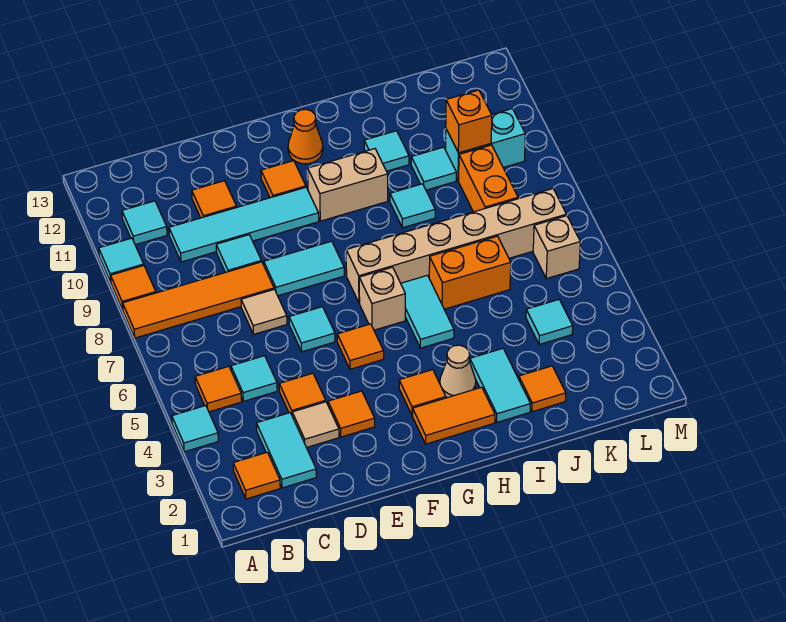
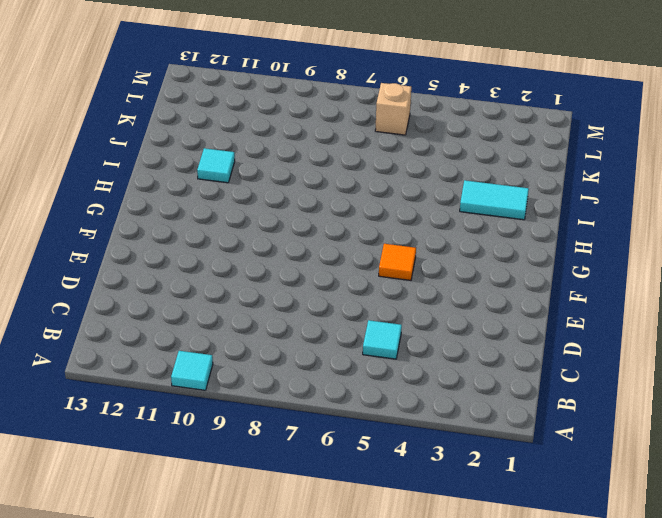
none -> cyan tile A4 level 1
none -> orange tile A8:D8 level 1
none -> orange tile A9 level 1
none -> orange tile B2 level 1

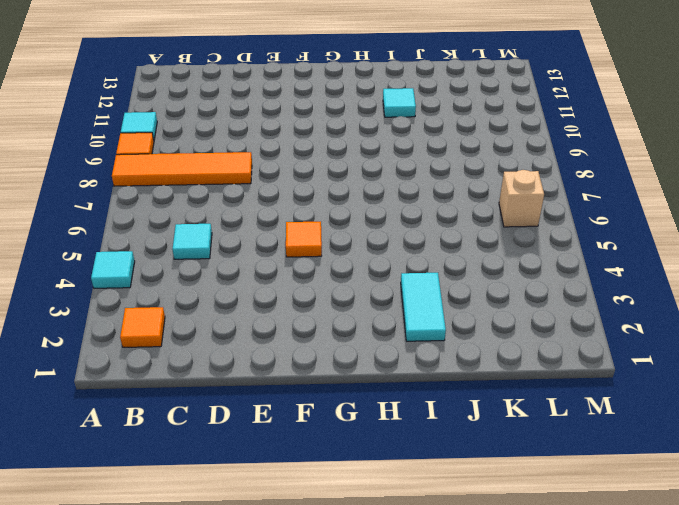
none -> orange tile B5 level 1
none -> cyan tile B11 level 1
none -> cyan tile C2:C3 level 1
none -> cyan tile C10:F10 level 1

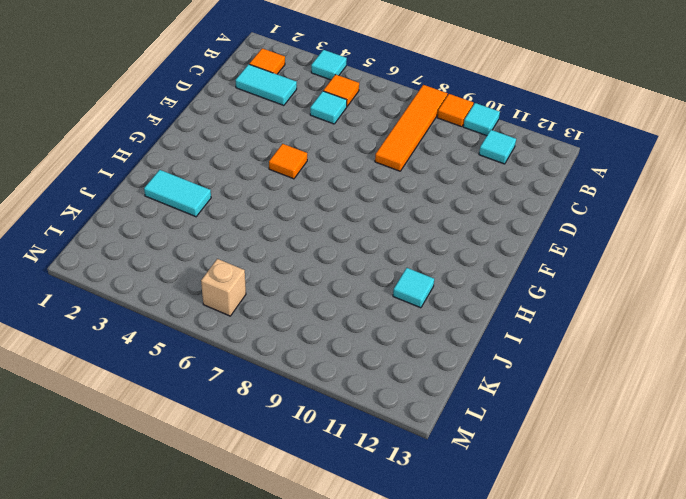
none -> cyan tile C10:F10 level 1
none -> tan tile D3 level 1
none -> orange tile D4 level 1
none -> tan tile D7 level 1

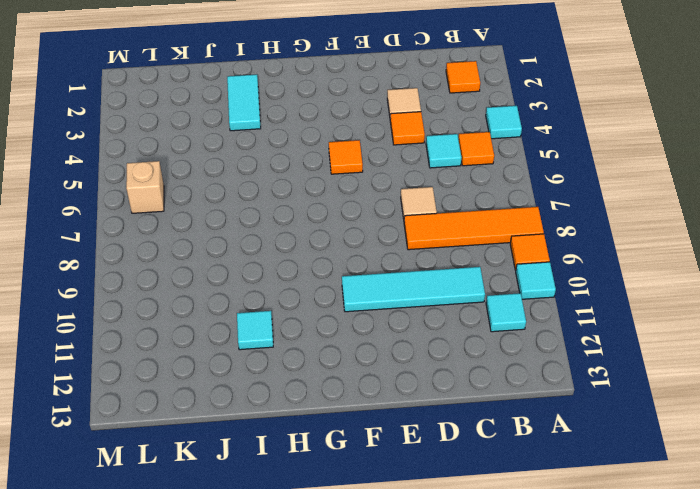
none -> cyan tile C2:C3 level 1
none -> cyan tile D9 level 1
none -> orange tile D11 level 1
none -> orange tile E3 level 1

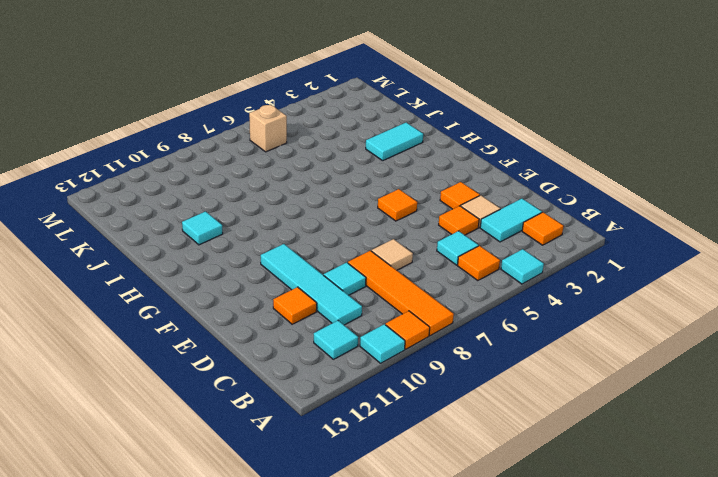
none -> cyan tile E6 level 1
none -> cyan tile E8:F8 level 1
none -> orange tile F11 level 1
none -> orange tile G2:H2 level 1

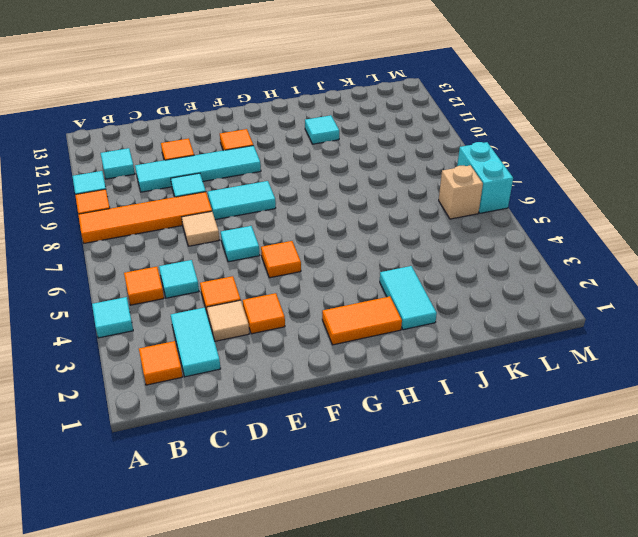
cyan brick M6:M7 level 1 -> cyan brick K10:L10 level 1
none -> orange tile G3 level 1
none -> tan brick G6 level 1
none -> tan brick G7:L7 level 1
none -> tan brick G10:H10 level 1

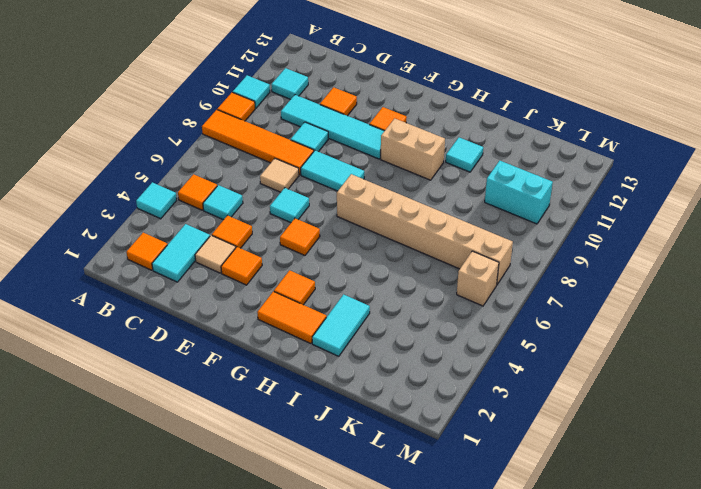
none -> tan brick G6 level 1
none -> orange cone G12 level 1
none -> tan cone H3 level 1
none -> cyan tile H5:H6 level 1

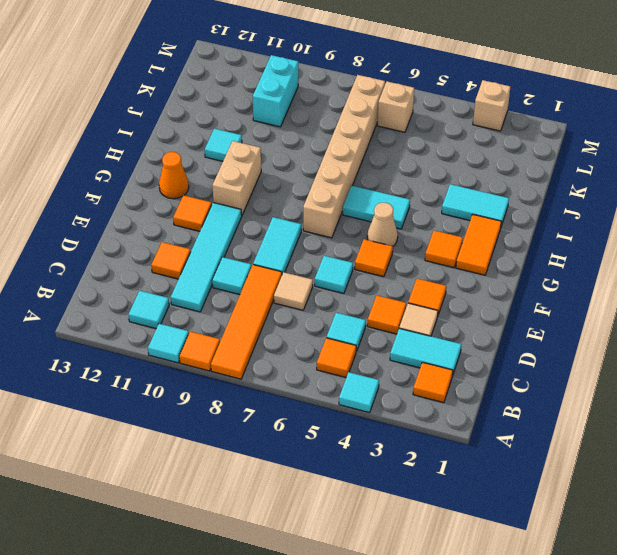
tan cone G5 level 1 -> tan cone H3 level 1
tan brick M3 level 1 -> tan brick G6 level 1
none -> orange brick I6:J6 level 1
none -> cyan tile I9 level 1
none -> orange tile J2 level 1
none -> cyan tile J10 level 1

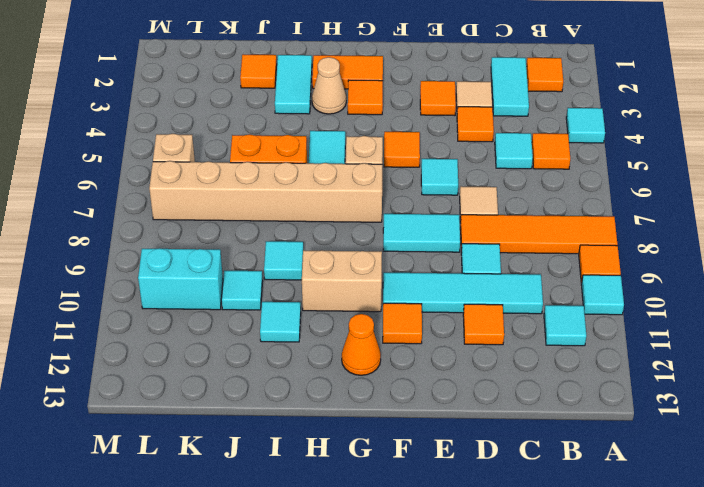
none -> cyan tile K4 level 1
none -> orange brick K8:K9 level 1
none -> orange brick K10 level 2

